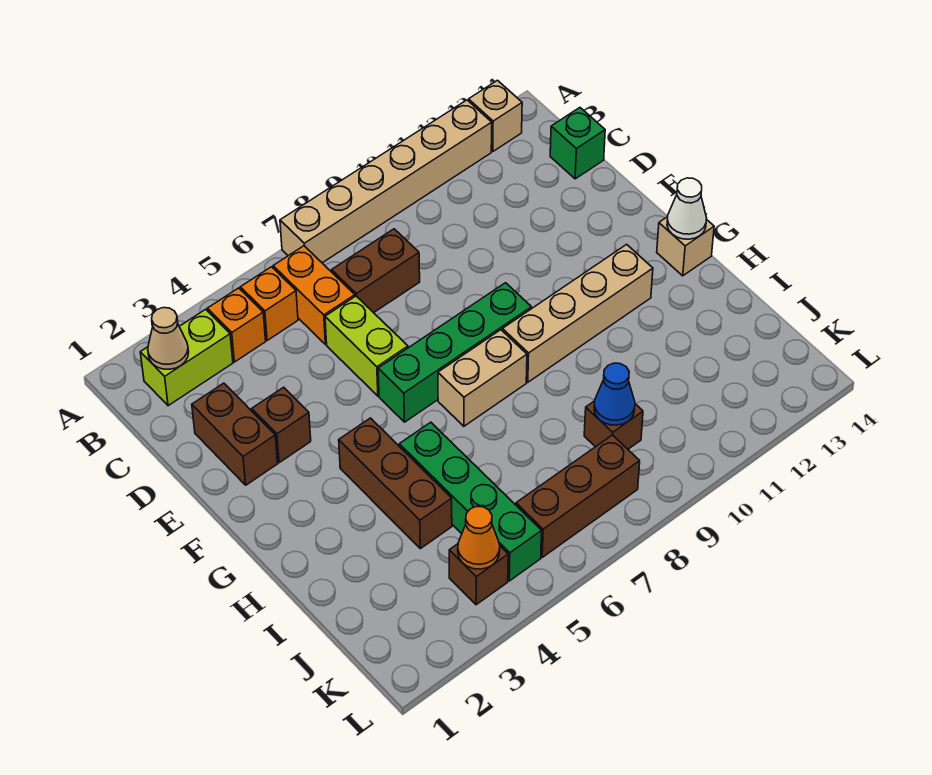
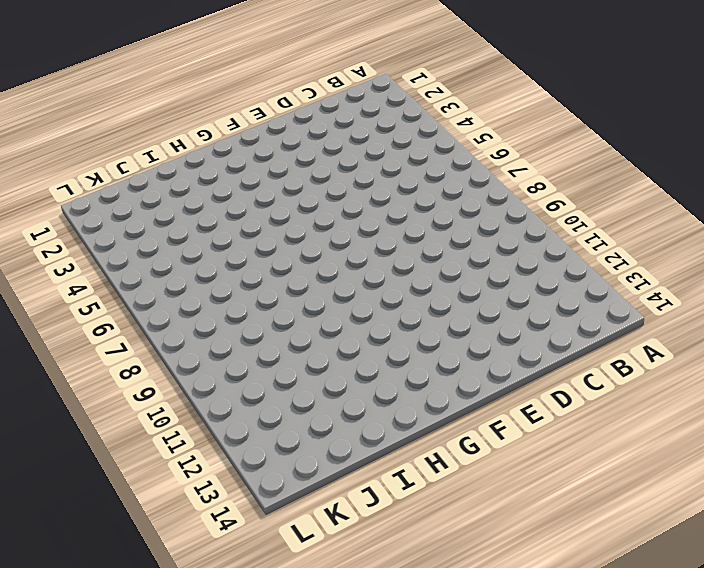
none -> tan brick A7:A12 level 1
none -> tan brick A13 level 1
none -> lime brick B2:B3 level 1

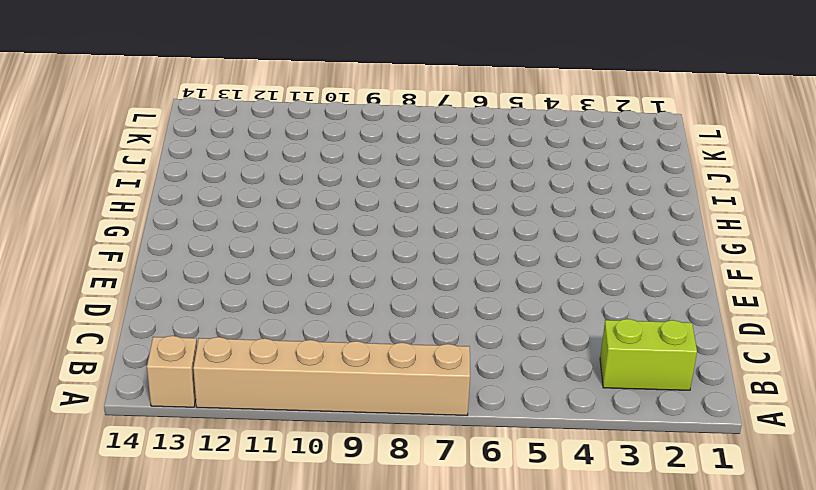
none -> orange brick B4 level 1
none -> orange brick B5 level 1
none -> orange brick B6:C6 level 1

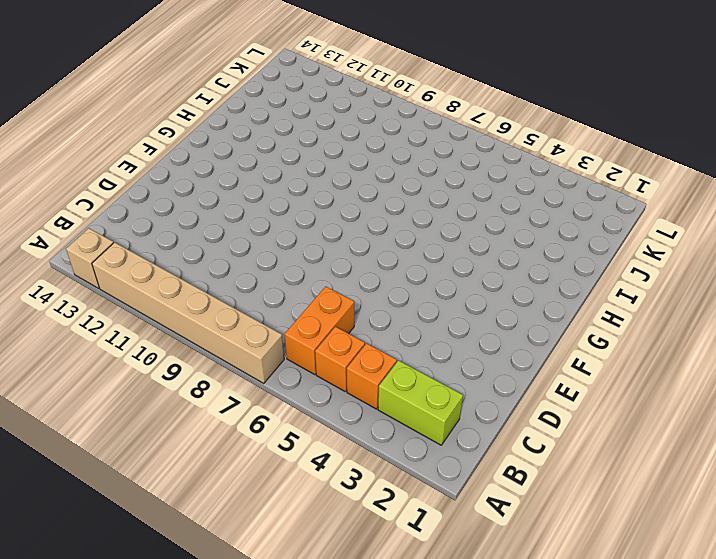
none -> brown brick C7:C8 level 1
none -> green brick C14 level 1
none -> brown brick D2:E2 level 1

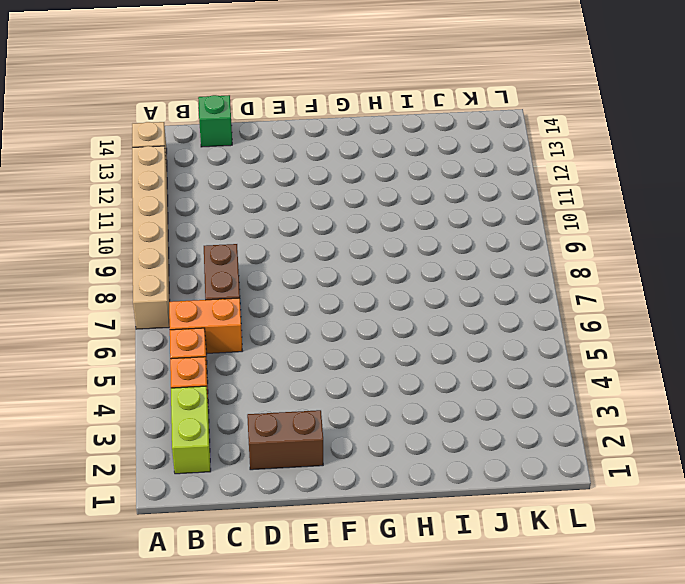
none -> lime brick D6:E6 level 1
none -> brown brick E3 level 1
none -> green brick F6:F9 level 1

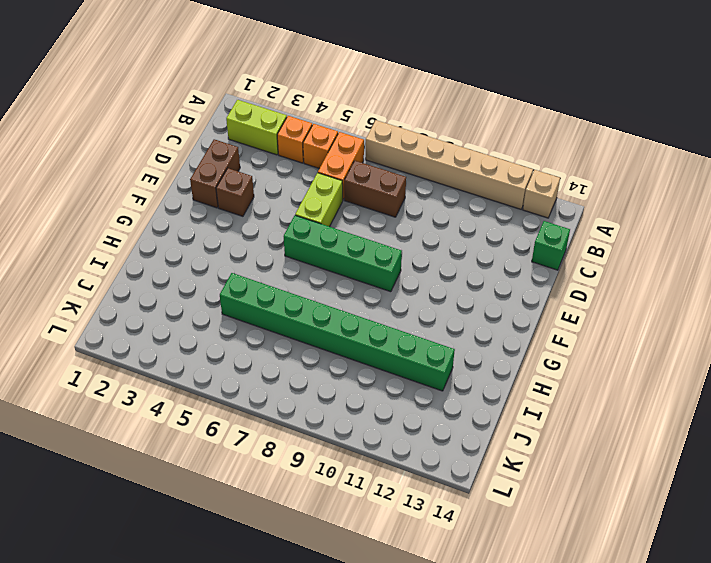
green brick I5:I12 level 1 -> green brick H5:K5 level 1
none -> brown brick G4:I4 level 1
none -> tan brick G7:G8 level 1
none -> tan brick G9:G12 level 1

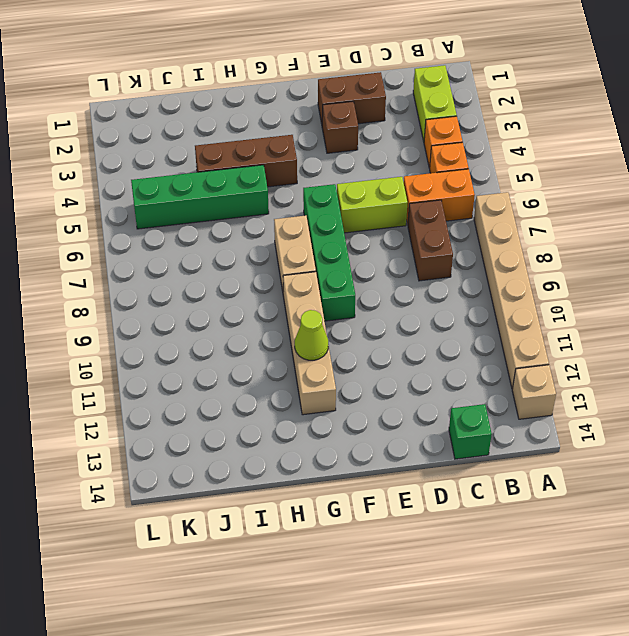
lime cone G11 level 2 -> none
none -> tan brick G14 level 1
none -> brown brick J9 level 1
none -> brown brick K4 level 1

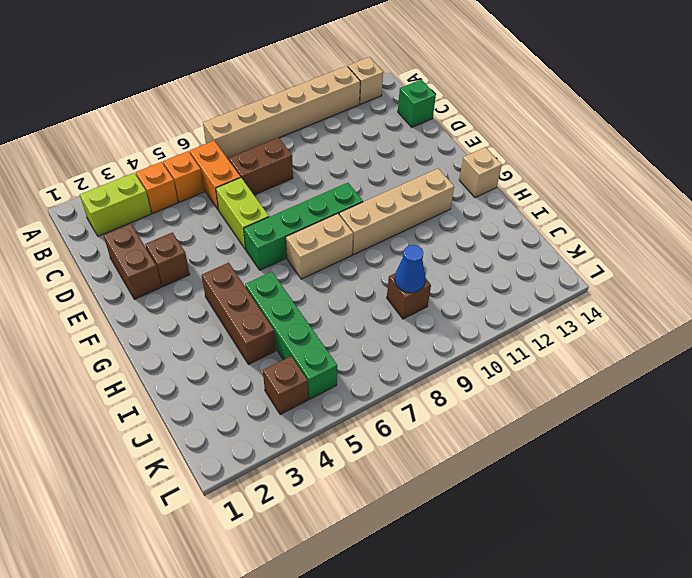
none -> brown brick K6:K8 level 1
none -> tan cone B2 level 2
none -> white cone G14 level 2

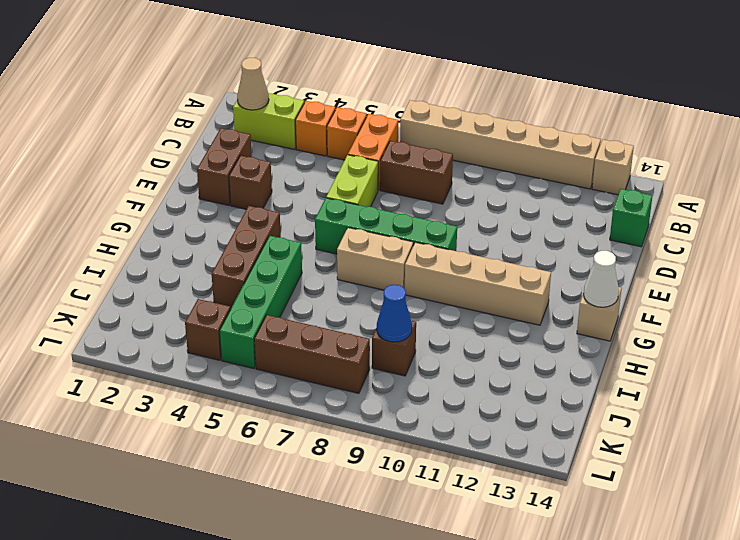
none -> orange cone K4 level 2

